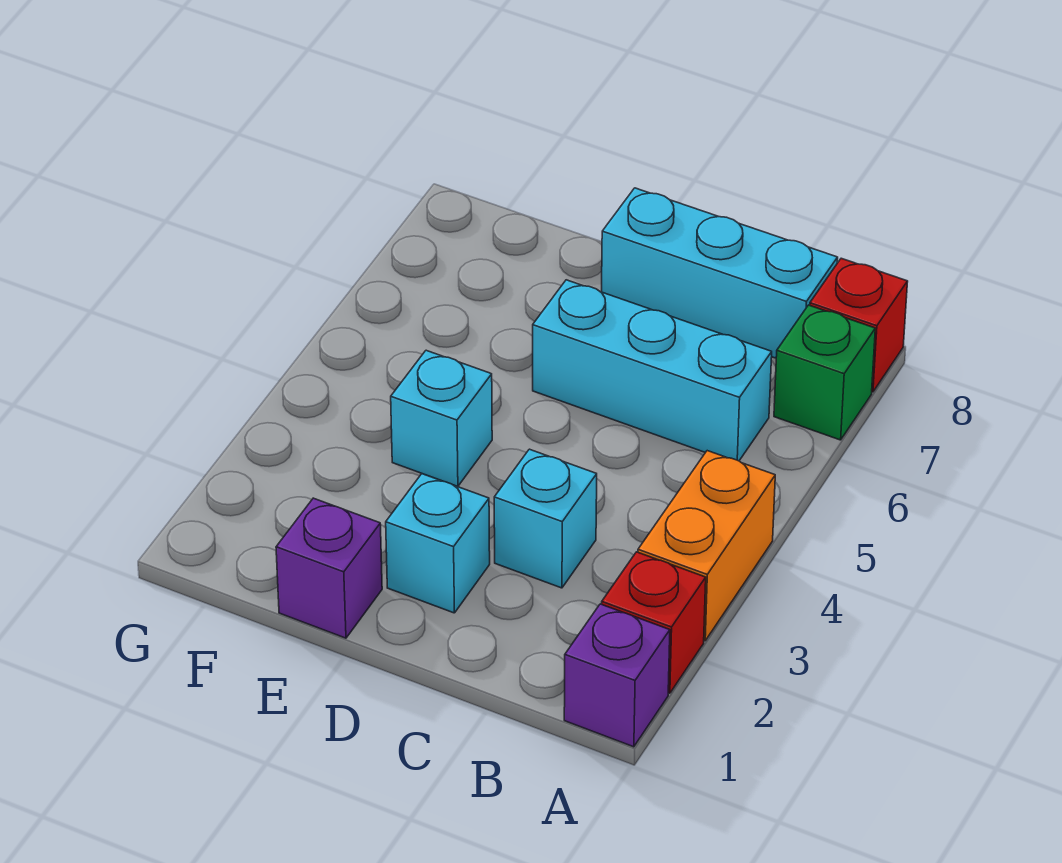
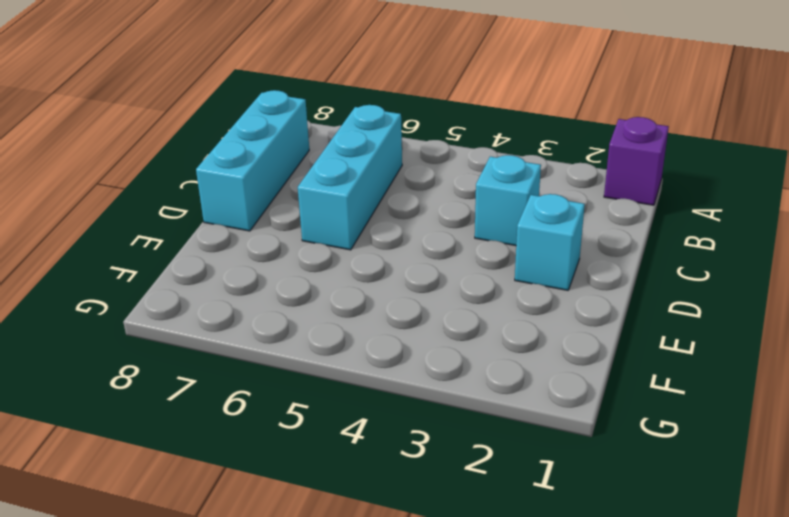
none -> red brick A2 level 1
none -> orange brick A3:A4 level 1

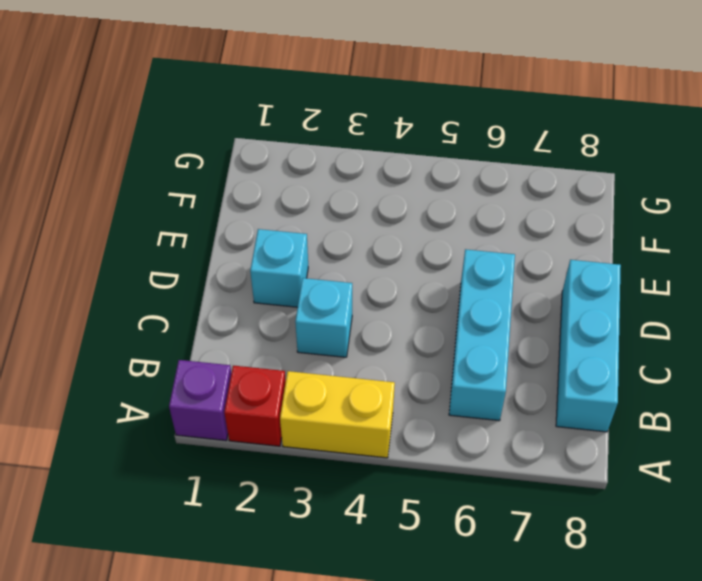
yellow brick A3:A4 level 1 -> orange brick A3:A4 level 1
none -> green brick A7 level 1
none -> red brick A8 level 1

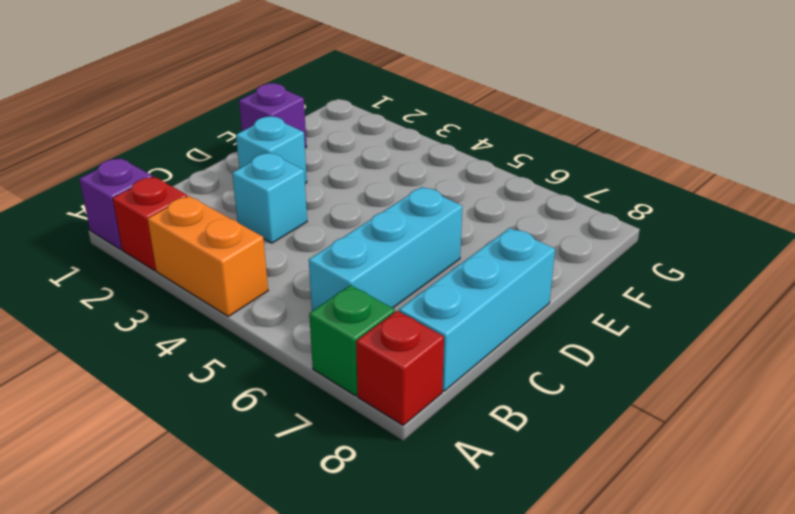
none -> cyan brick E4 level 1

